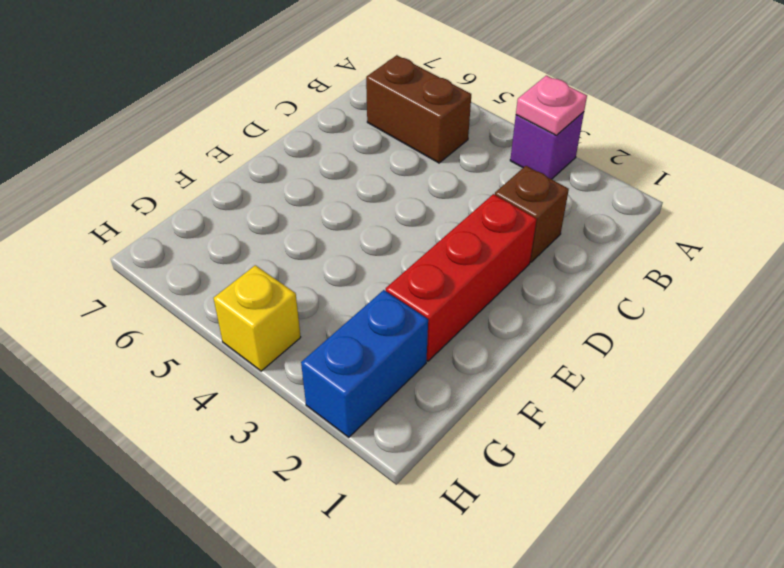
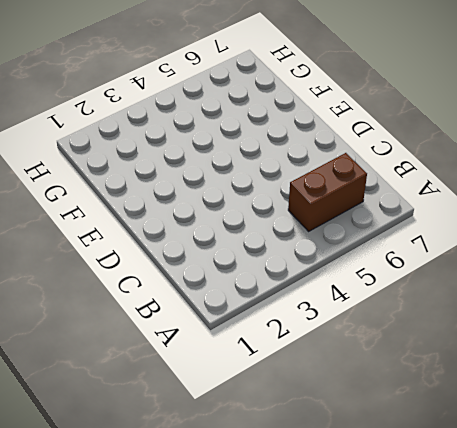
none -> purple brick A3 level 1
none -> brown brick C2 level 1

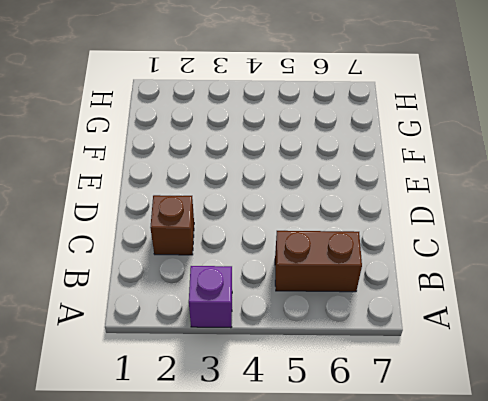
none -> red brick D2:F2 level 1
none -> blue brick G2:H2 level 1

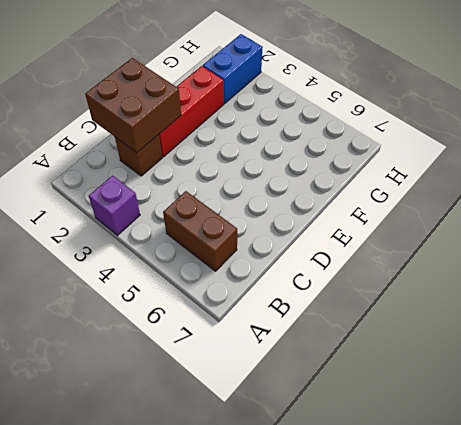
brown brick C1:D2 level 2 -> none
none -> yellow brick H4 level 1
none -> pink plate A3 level 2

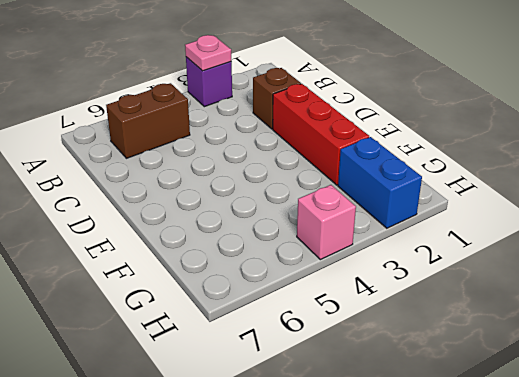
pink brick H4 level 1 -> yellow brick H4 level 1

